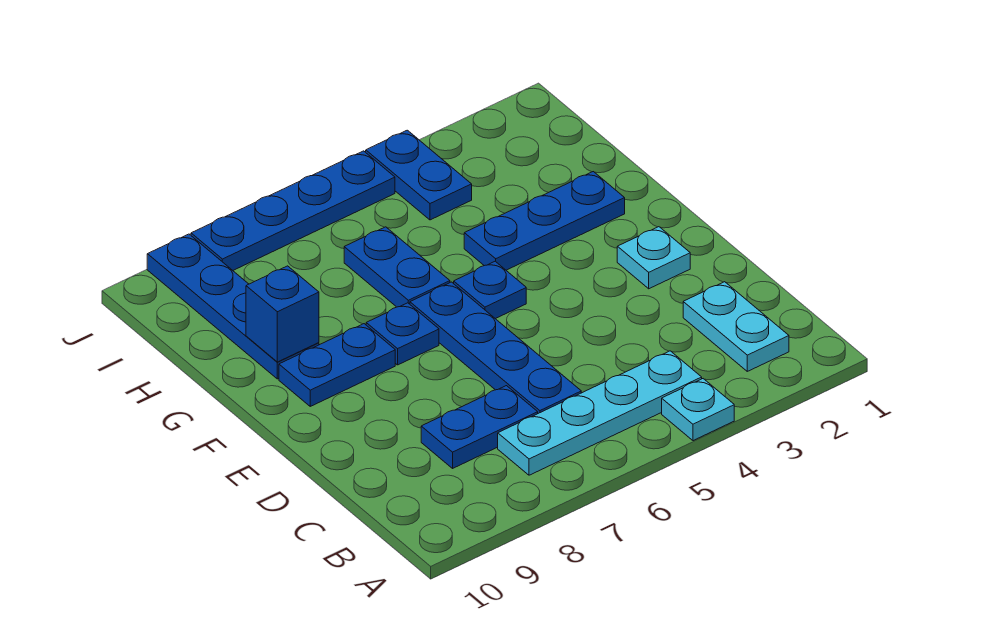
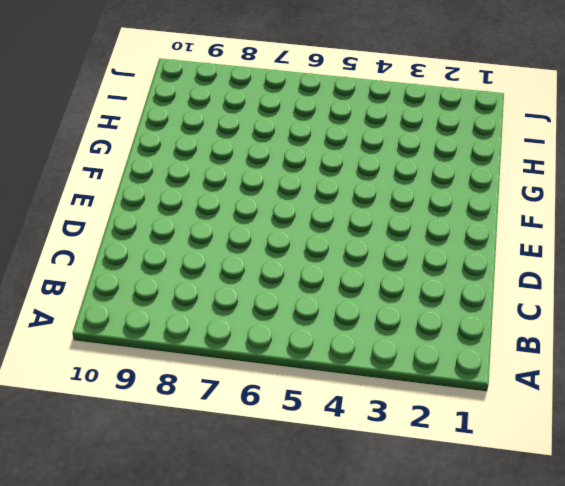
none -> cyan plate A4 level 1
none -> cyan plate B2:C2 level 1
none -> cyan plate B4:B7 level 1

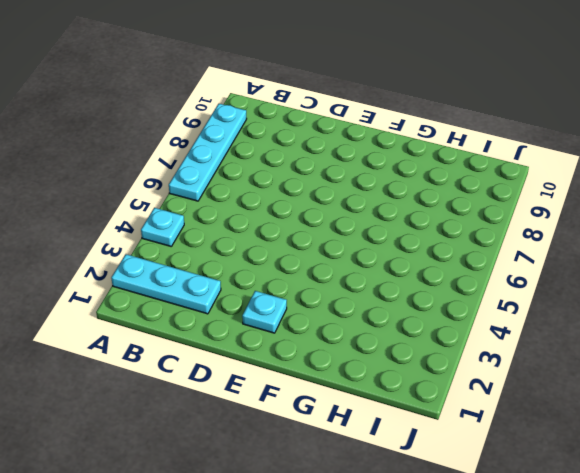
cyan plate A2:C2 level 1 -> cyan plate B2:C2 level 1
cyan plate A6:A9 level 1 -> cyan plate B4:B7 level 1
none -> blue plate C6:F6 level 1
none -> blue plate C7:C8 level 1
none -> blue plate F5 level 1

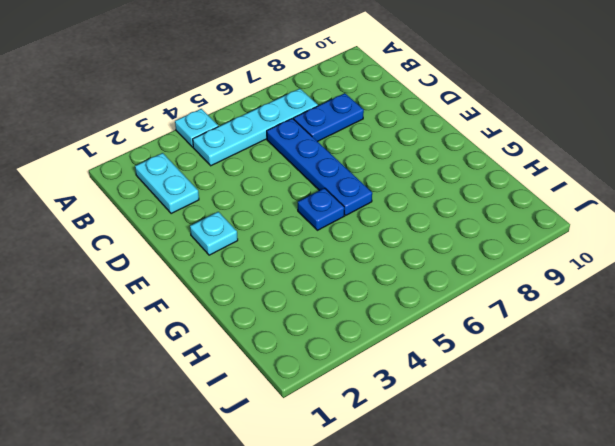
none -> blue plate F7 level 1
none -> blue plate F8:F9 level 1
none -> blue plate G2:G4 level 1

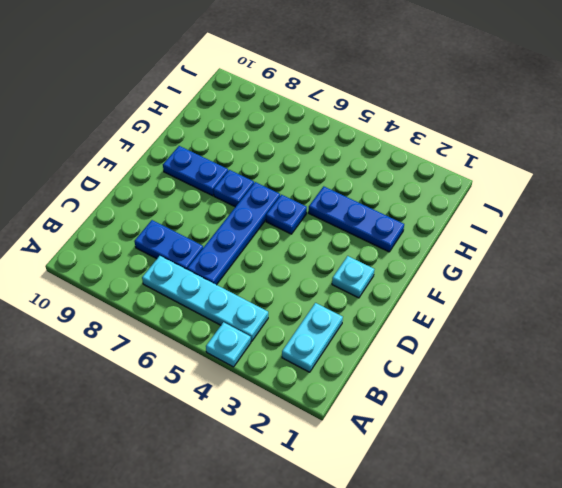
none -> blue plate G6:H6 level 1
none -> blue plate G9:J9 level 1
none -> blue plate I4:J4 level 1

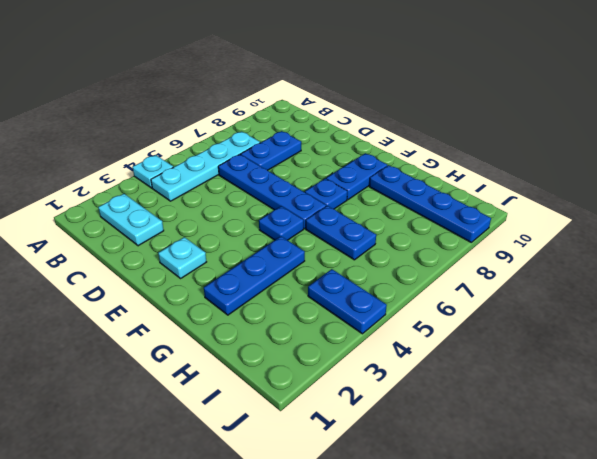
none -> blue plate J5:J8 level 1
none -> blue brick G9 level 2

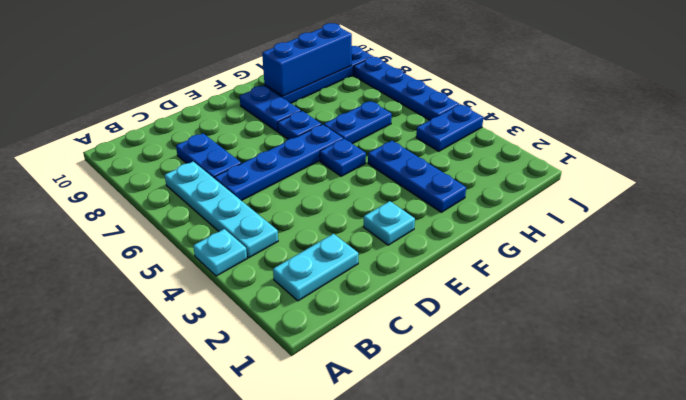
blue brick G9:I9 level 2 -> blue brick G9 level 2

